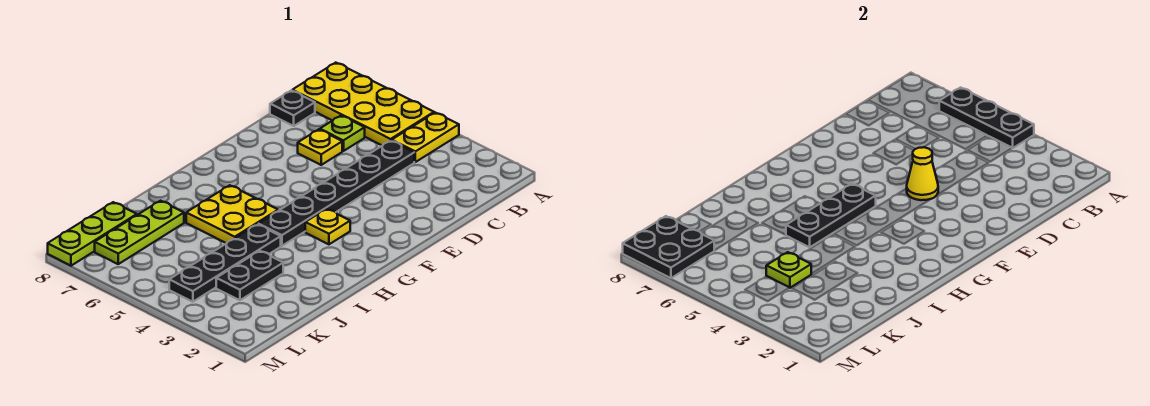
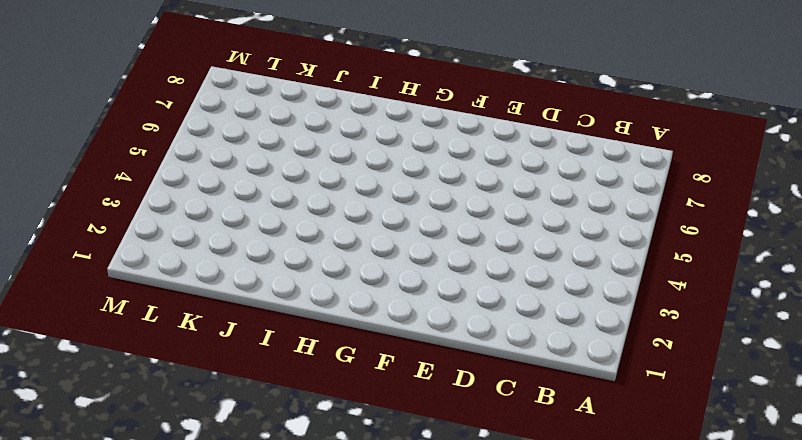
none -> yellow plate A4:B4 level 1
none -> yellow plate A5:B8 level 1
none -> black plate C4:H4 level 1

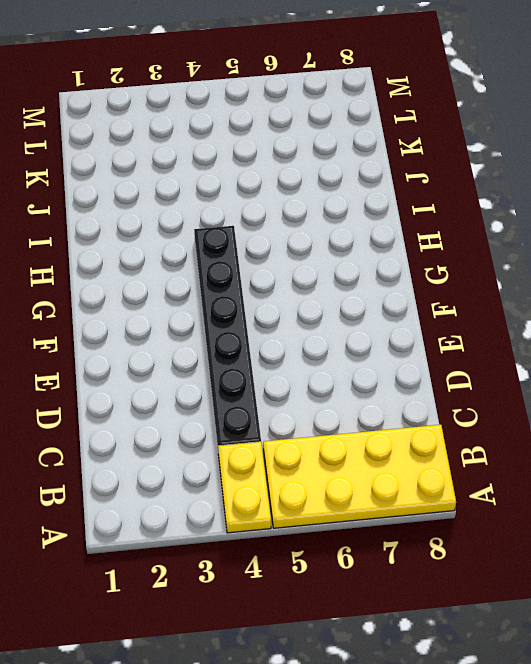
none -> lime plate C6 level 1
none -> black plate C8 level 1
none -> yellow plate D6 level 1

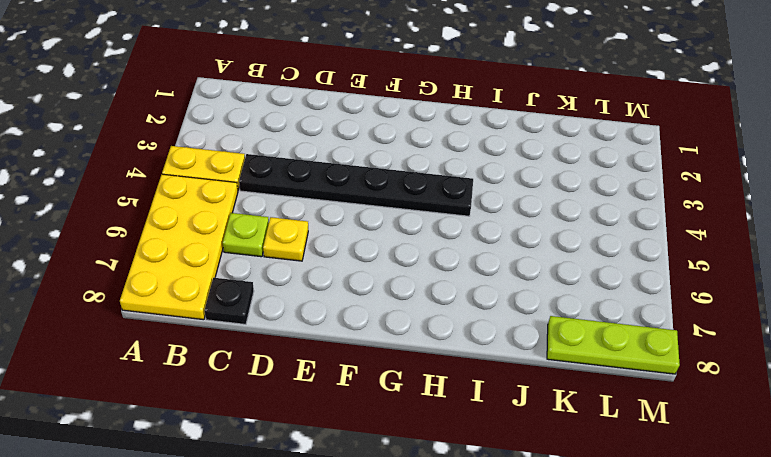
none -> yellow plate G3 level 1
none -> yellow plate H5:I6 level 1
none -> black plate I4:L4 level 1

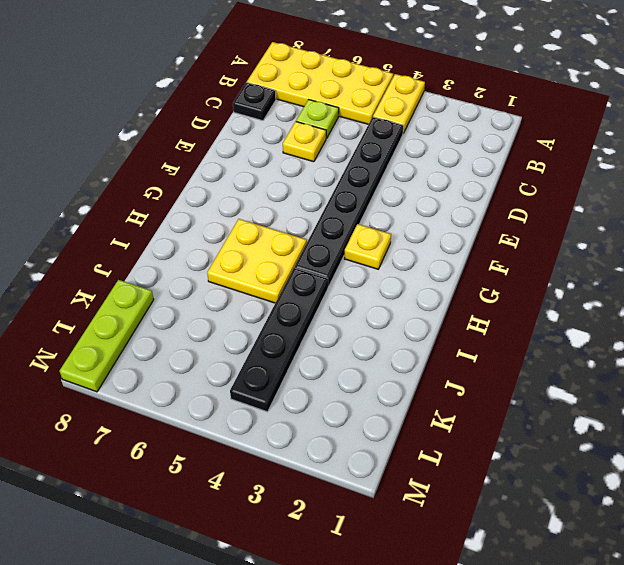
none -> black plate J3:K3 level 1
none -> lime plate J7:L7 level 1
none -> black plate A4:A6 level 2

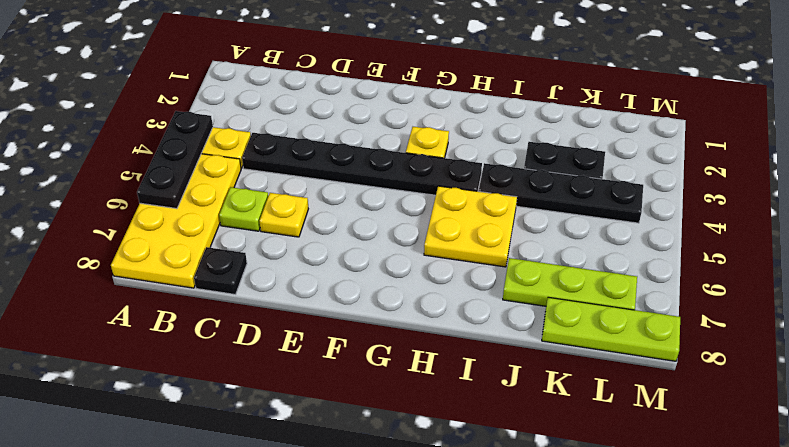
none -> yellow cone E4 level 2
none -> black plate G5:I5 level 2
none -> lime plate K4 level 2

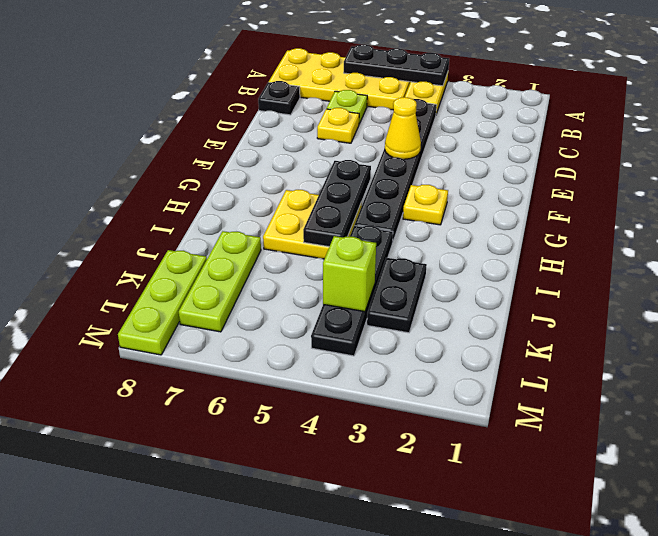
lime brick K4 level 2 -> lime plate K4 level 2
none -> black plate L7:M8 level 2

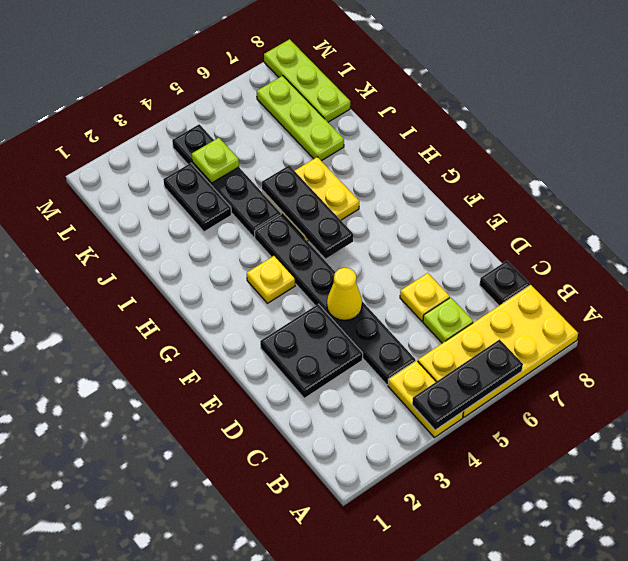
black plate D2:E3 level 1 -> black plate L7:M8 level 2

